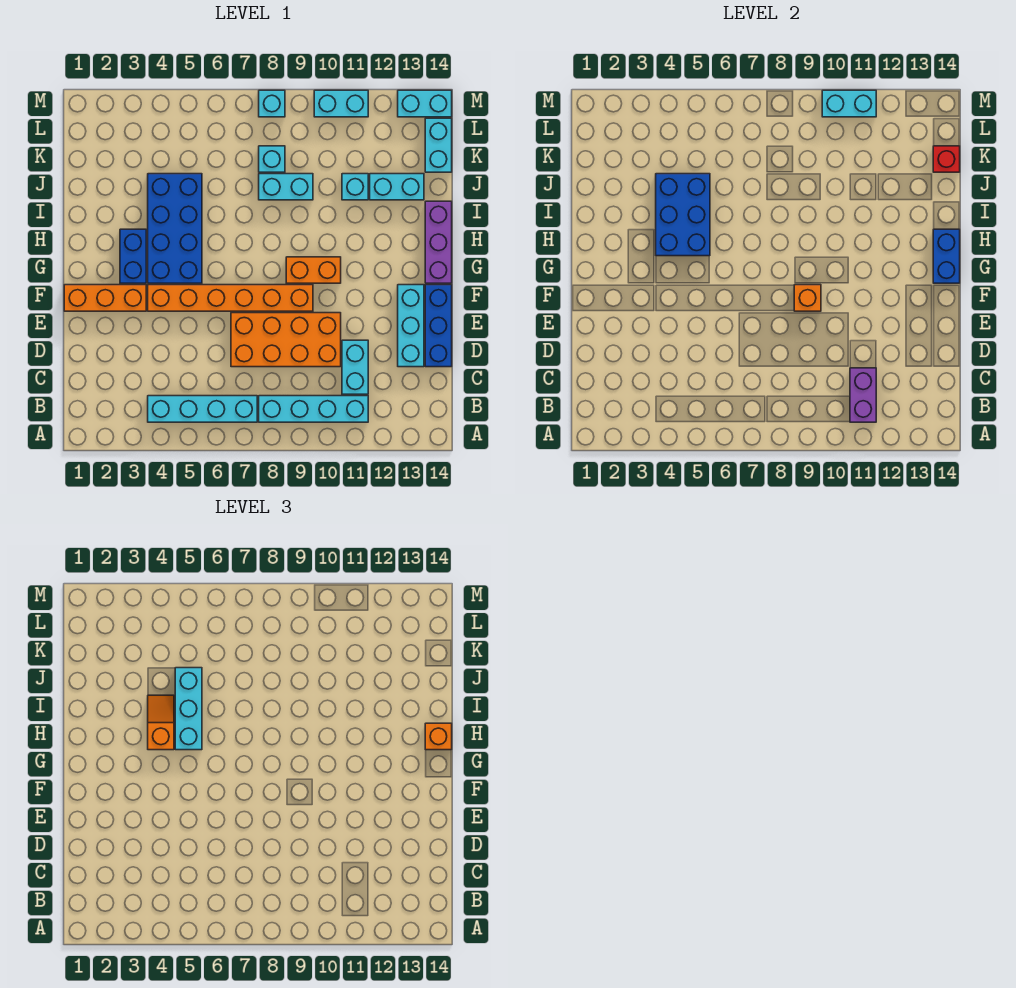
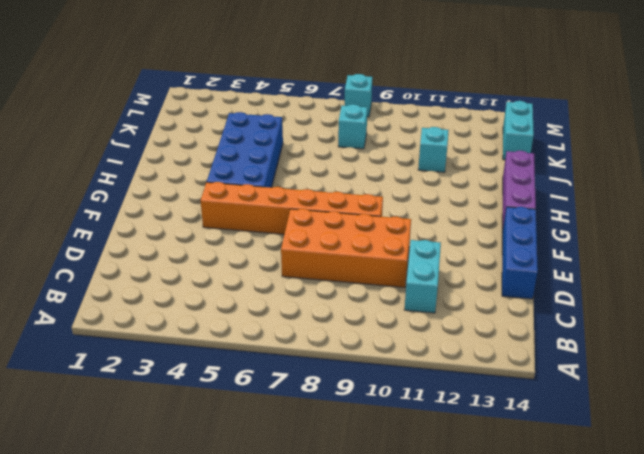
none -> cyan brick B4:B7 level 1
none -> cyan brick B8:B11 level 1
none -> cyan brick D13:F13 level 1

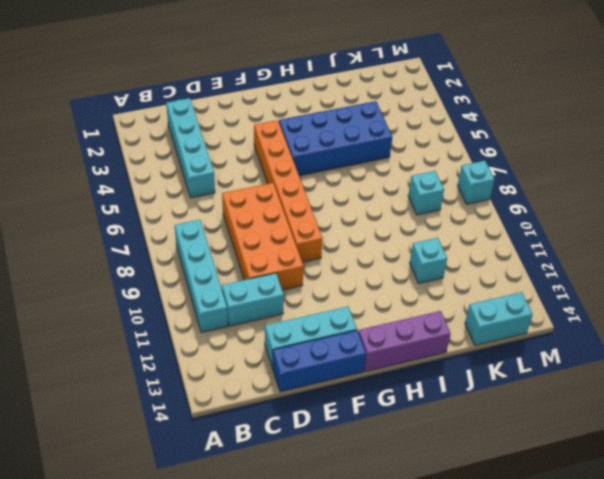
cyan brick C2:C5 level 1 -> cyan brick B4:B7 level 1
none -> orange brick F1:F3 level 1
none -> blue brick G3:H3 level 1
none -> orange brick G9:G10 level 1

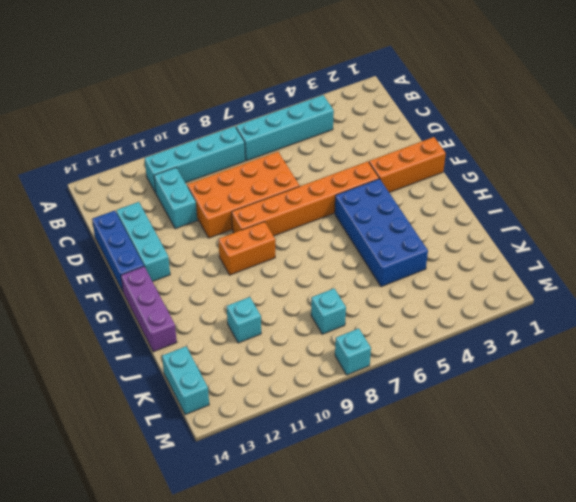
none -> blue brick G3:H3 level 1
none -> cyan brick J8:J9 level 1
none -> cyan brick J12:J13 level 1

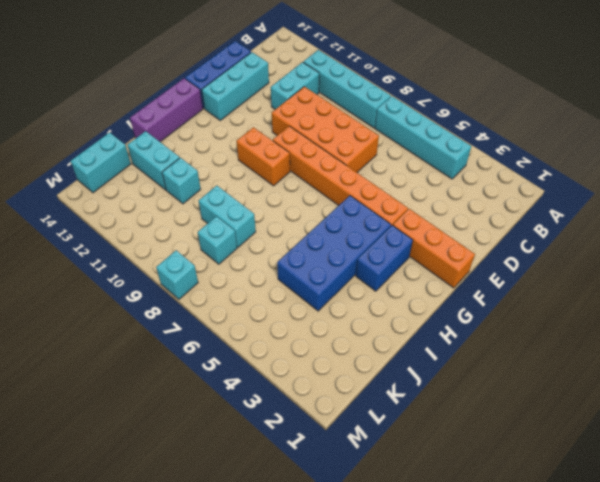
none -> cyan brick M10:M11 level 1
none -> cyan brick M13:M14 level 1
none -> purple brick B11:C11 level 2

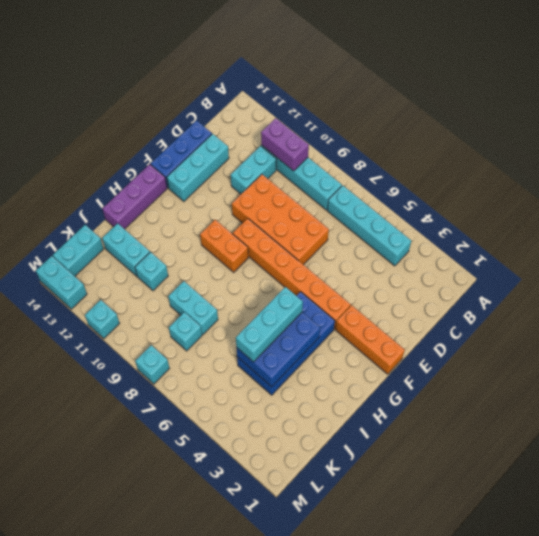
purple brick B10:B11 level 2 -> purple brick B11:C11 level 2
cyan brick M11 level 1 -> cyan brick M10:M11 level 1
none -> blue brick G3:H3 level 1
none -> orange brick F9 level 2
none -> blue brick G14:H14 level 2

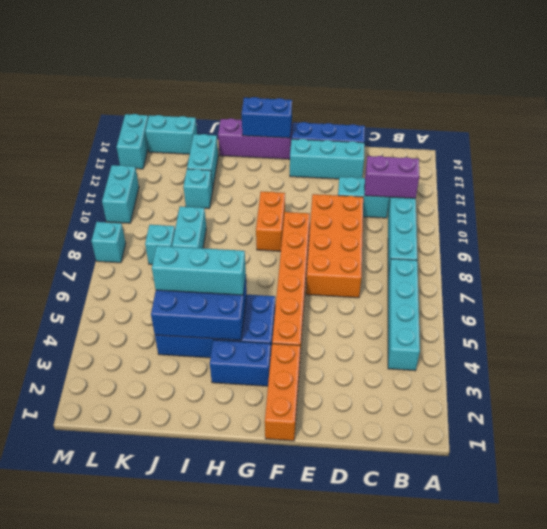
none -> orange brick F9 level 2
none -> red brick K14 level 2
none -> cyan brick M10:M11 level 2

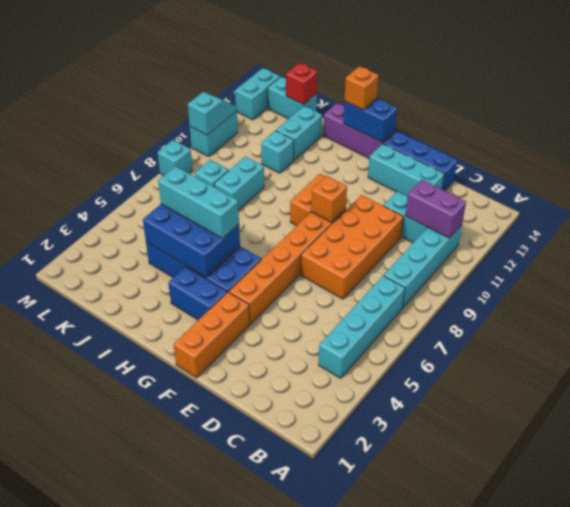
cyan slope M10:M11 level 2 top 10 -> cyan brick M10:M11 level 2
none -> orange slope H4:I4 level 3 top H

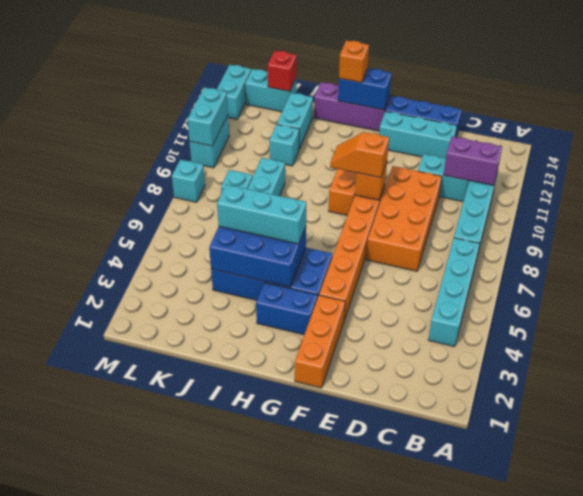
orange slope F9:G9 level 3 top F -> orange slope H4:I4 level 3 top H

